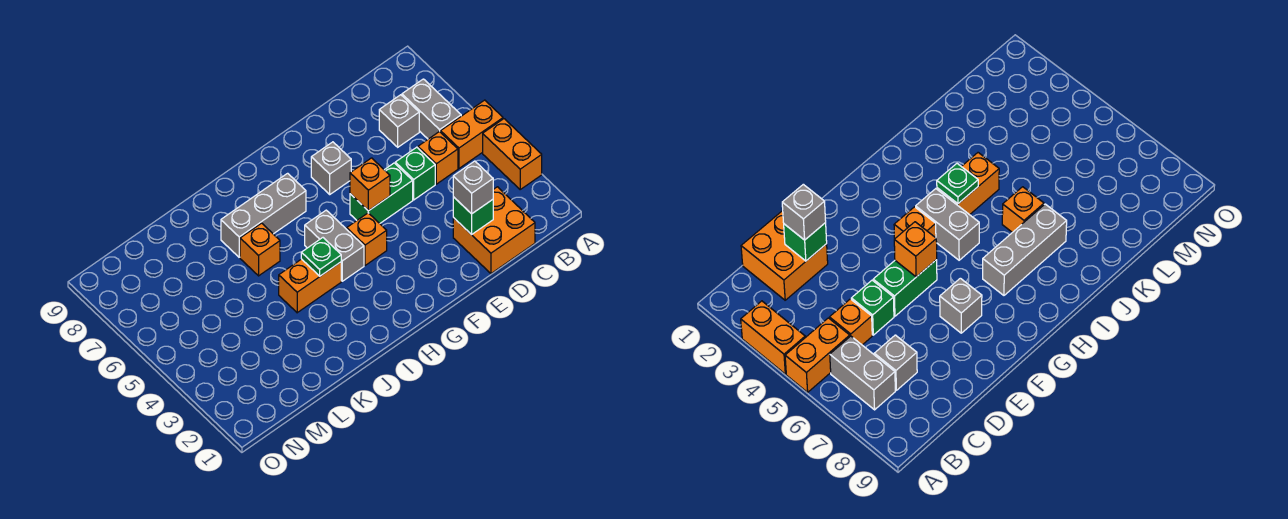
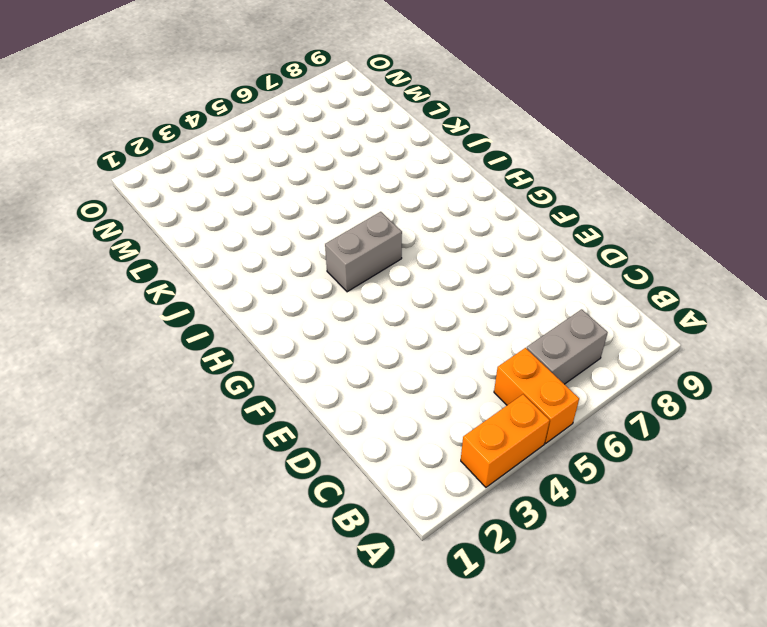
none -> orange brick C1:D2 level 1
none -> orange brick C5 level 1
none -> grey brick C7 level 1

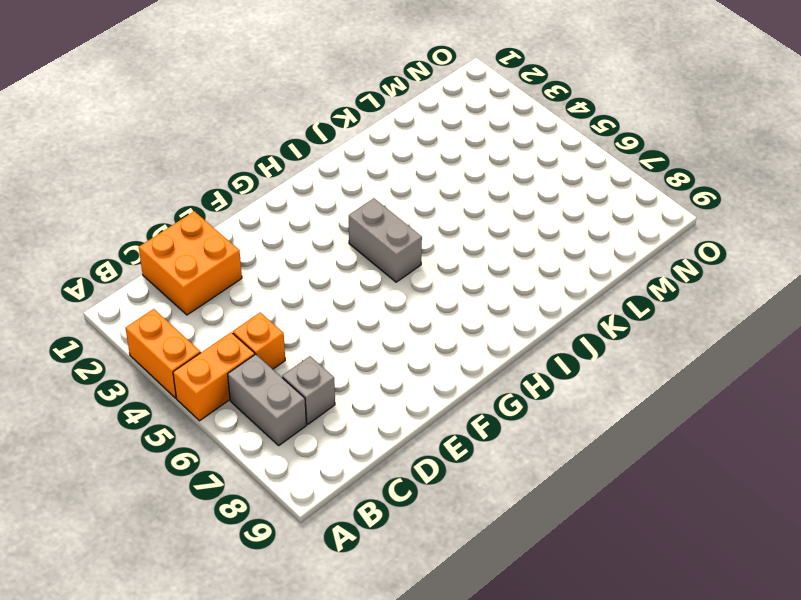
none -> green brick D5 level 1
none -> green brick E5:F5 level 1
none -> grey brick F7 level 1

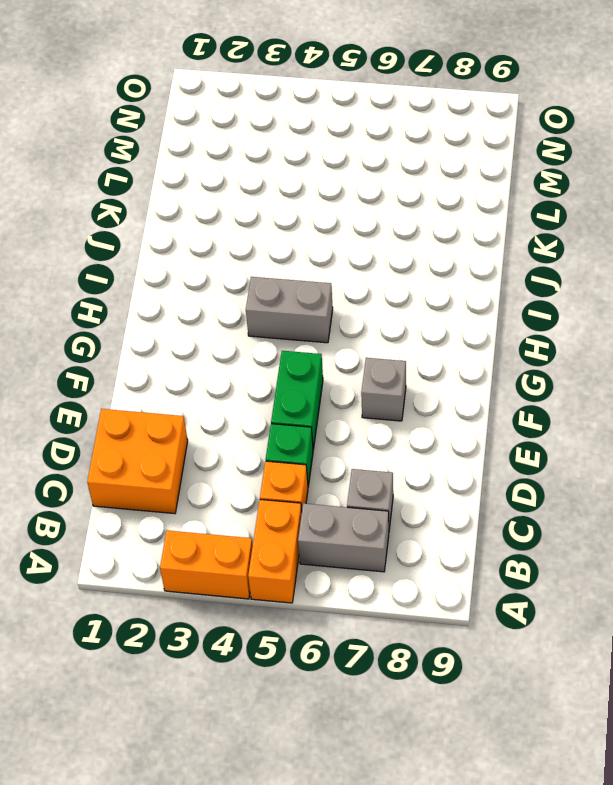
none -> orange brick G4 level 1
none -> grey brick H7:J7 level 1
none -> orange brick I4:J4 level 1

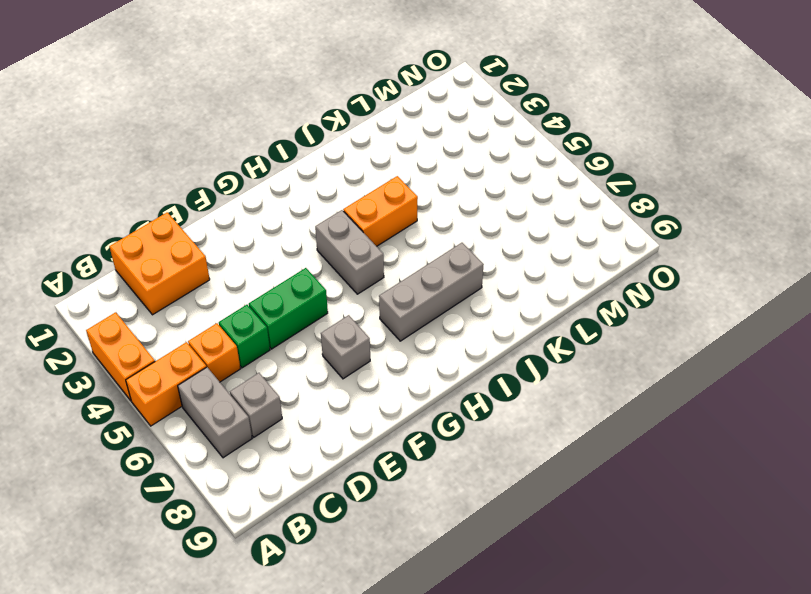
none -> orange brick G4 level 1
none -> orange brick J6 level 1
none -> green brick D2 level 2

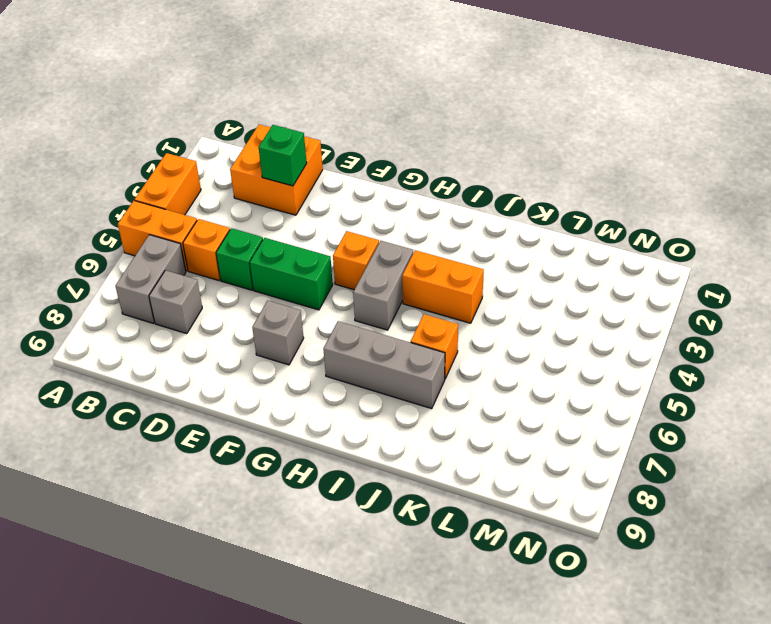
none -> orange brick F5 level 2
none -> green plate I4 level 2
none -> grey brick D2 level 3

